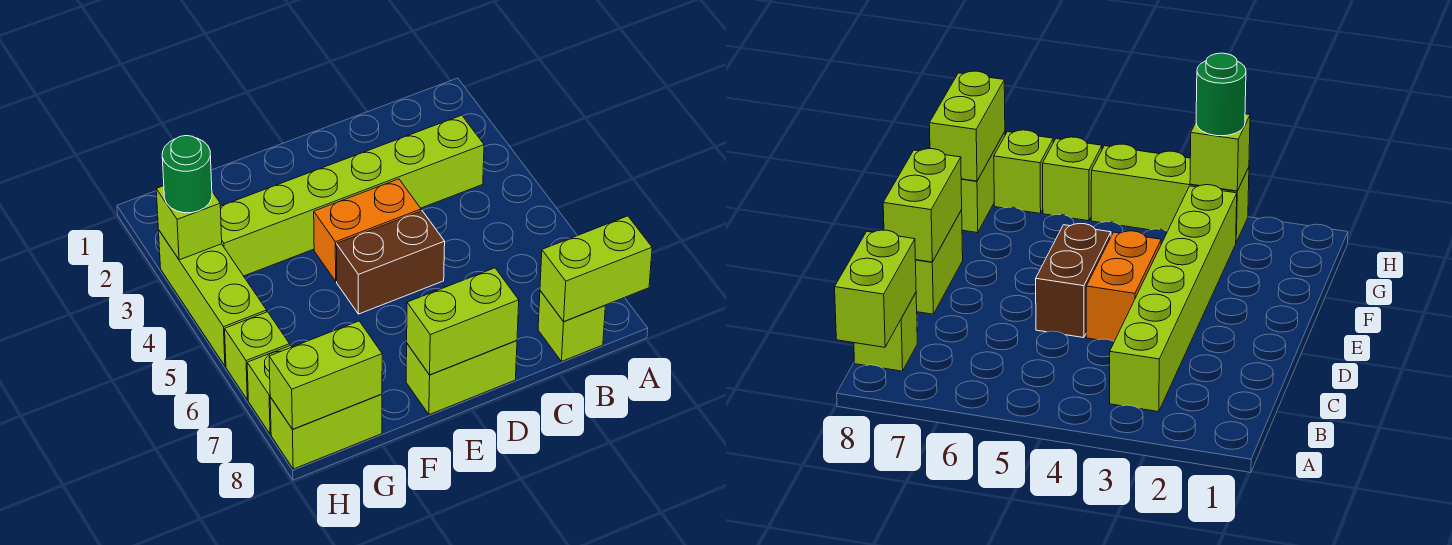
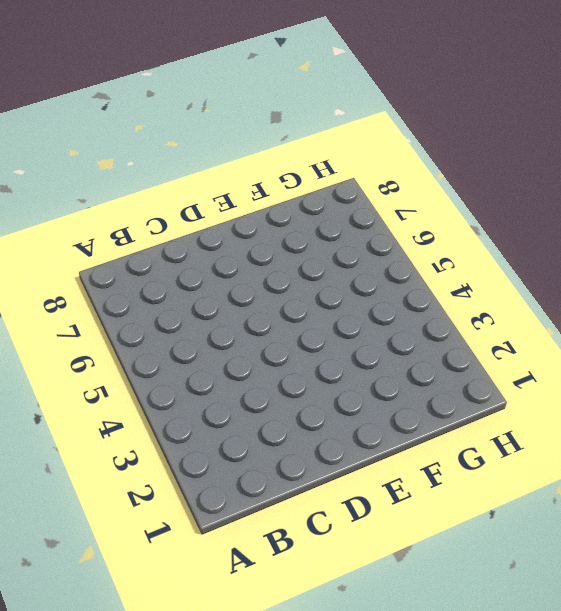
none -> lime brick B3:G3 level 1
none -> lime brick B8 level 1
none -> orange brick D4:E4 level 1

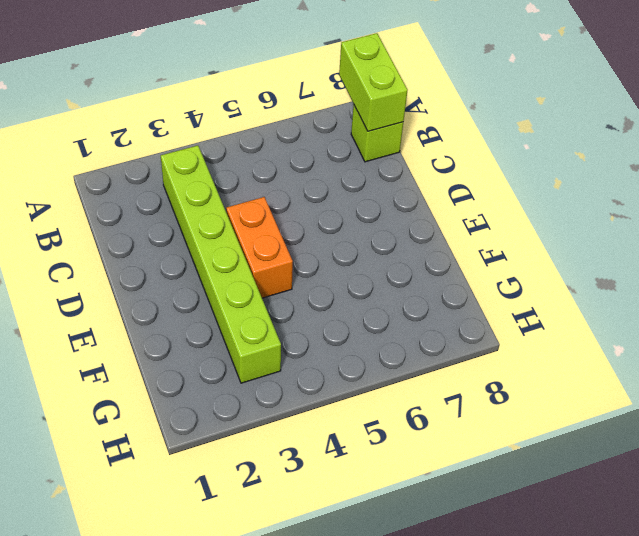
none -> brown brick D5:E5 level 1
none -> lime brick D8:E8 level 1
none -> lime brick G8:H8 level 1

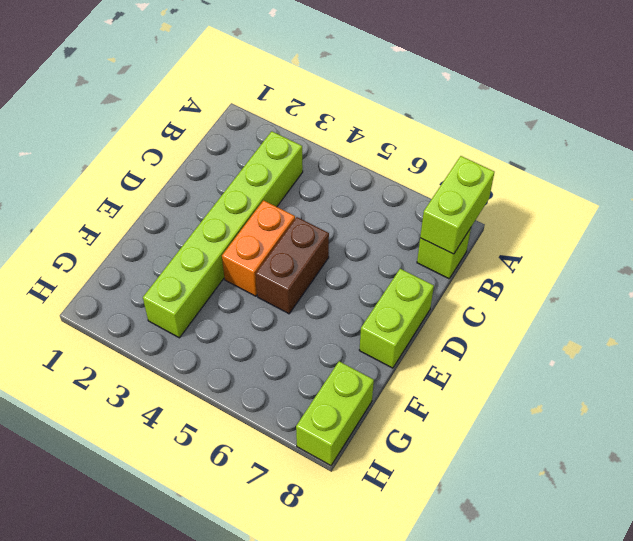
none -> lime brick H3:H5 level 1
none -> lime brick H6 level 1
none -> lime brick H7 level 1

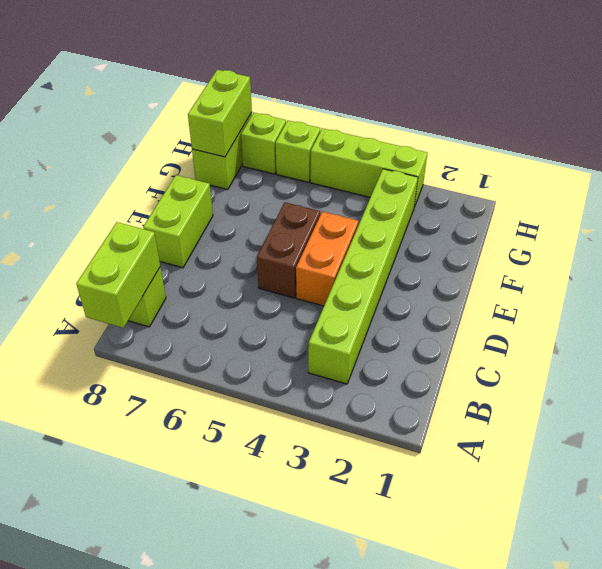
none -> lime brick D8:E8 level 2
none -> lime brick H3 level 2
none -> green round brick H3 level 3

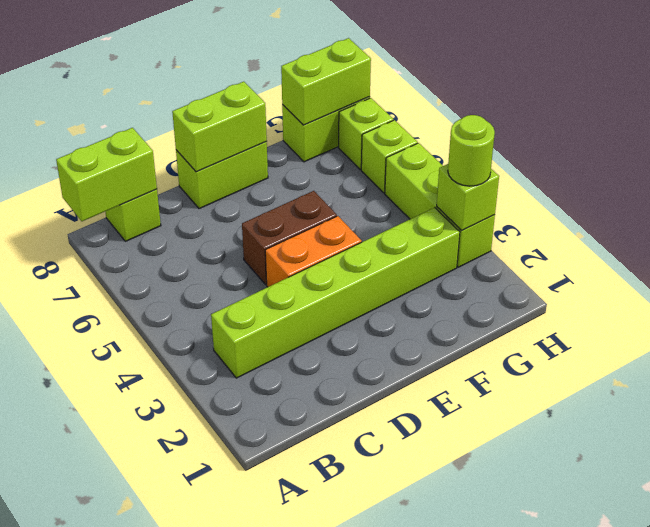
lime round brick H3 level 3 -> green round brick H3 level 3

